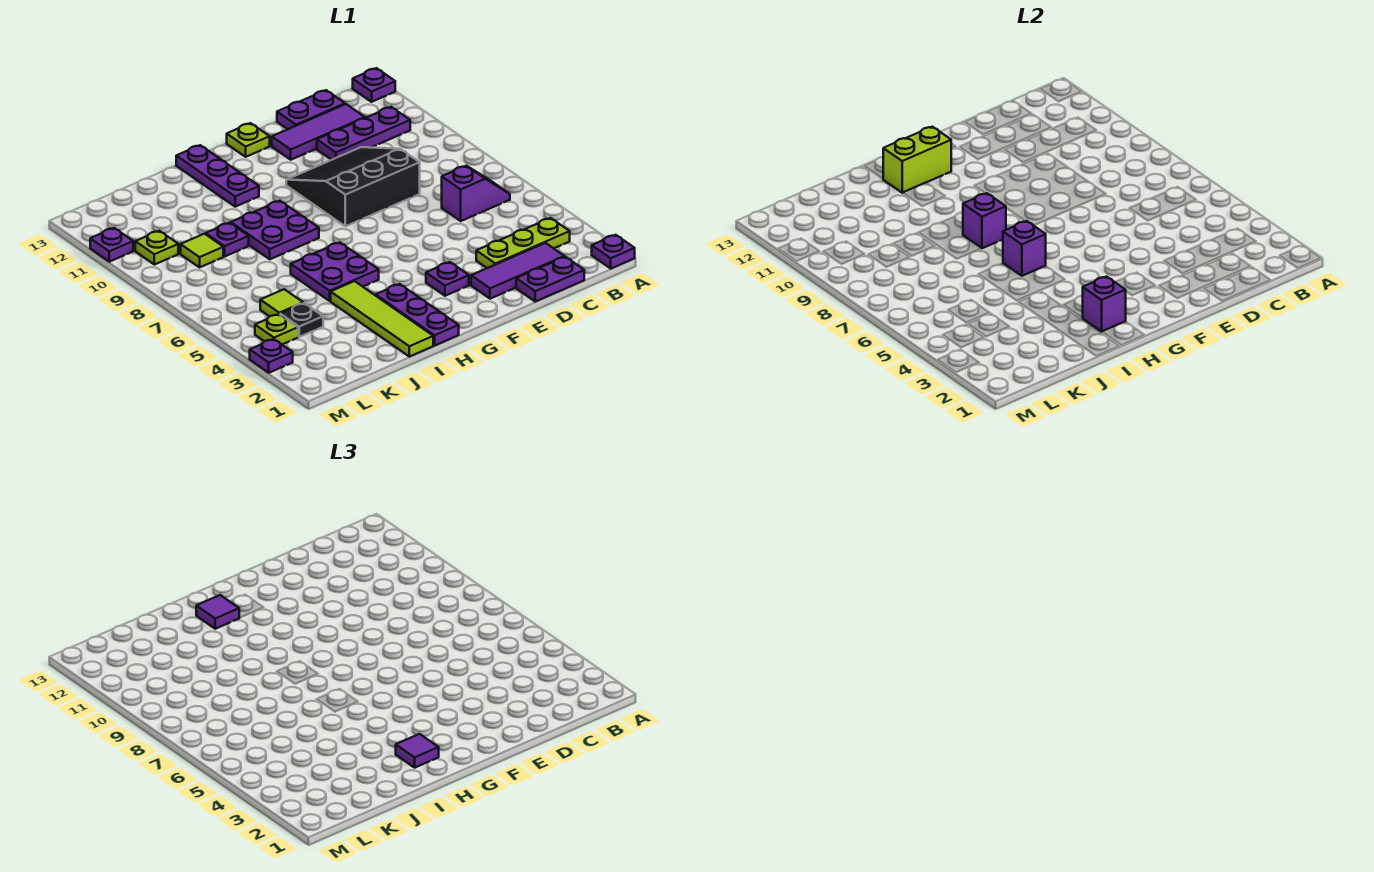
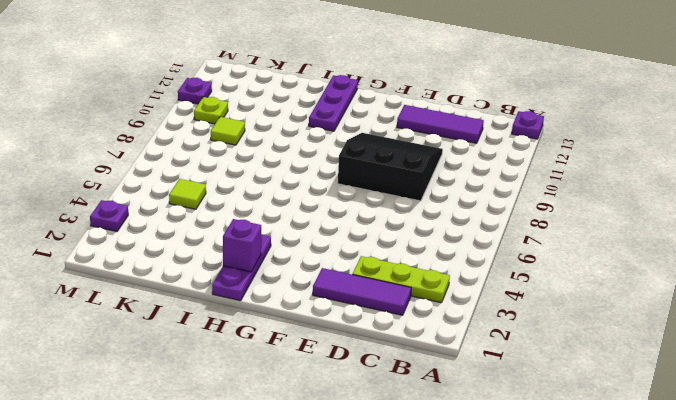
none -> purple plate A1 level 1
none -> purple slope B6:C6 level 1 top C
none -> purple plate B11:D11 level 1
none -> purple plate C1:D1 level 1

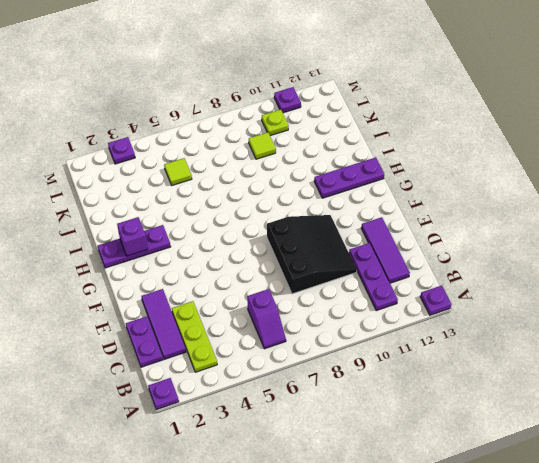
none -> purple plate C13:D13 level 1
none -> purple plate F3 level 1
none -> lime plate F13 level 1
none -> purple plate H5:I6 level 1

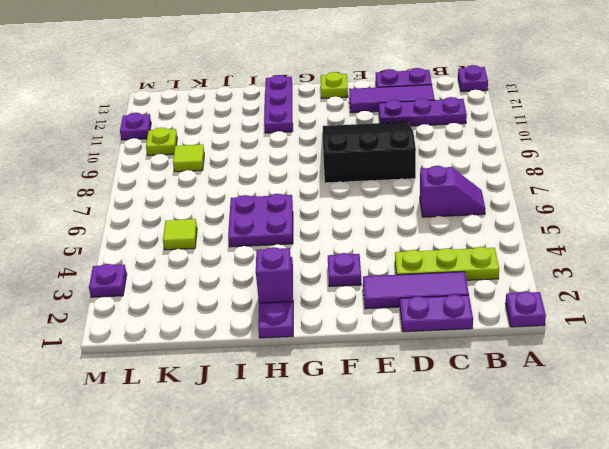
none -> purple plate H8:I9 level 1
none -> lime tile I1:I4 level 1
none -> purple plate J9 level 1
none -> black plate K4 level 1

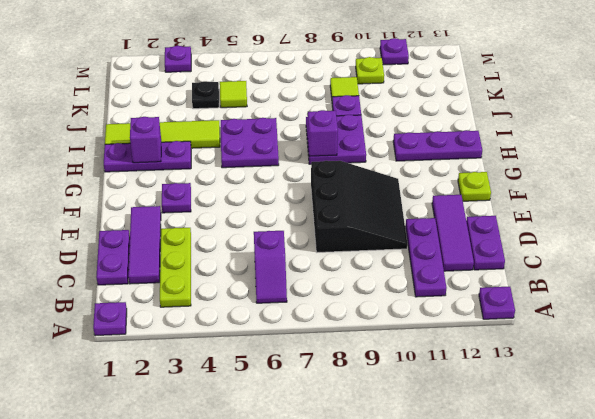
none -> lime plate L4 level 1
none -> lime brick G12:H12 level 2
none -> purple brick H6 level 2
none -> purple tile H2 level 3

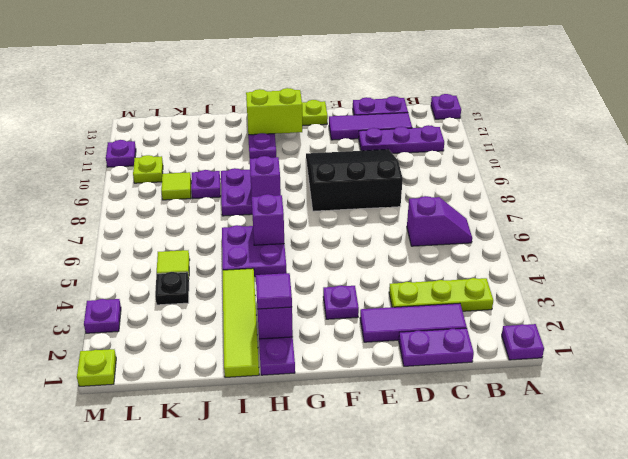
lime plate M1 level 1 -> lime plate L4 level 1
none -> purple tile H12 level 3

